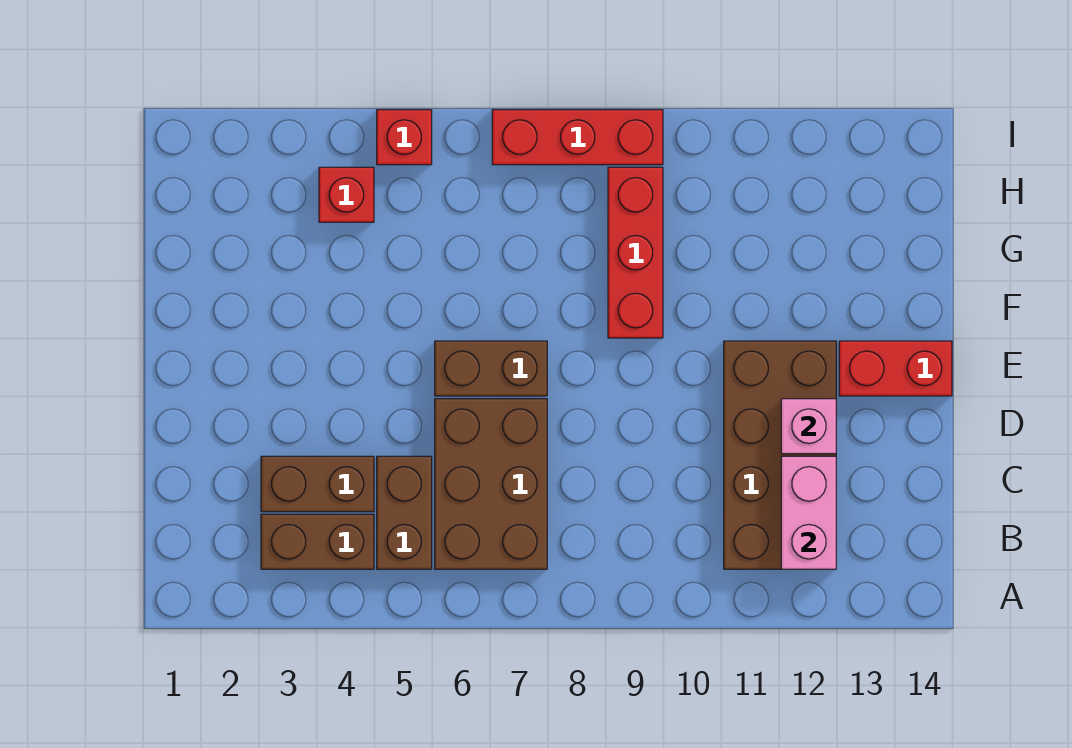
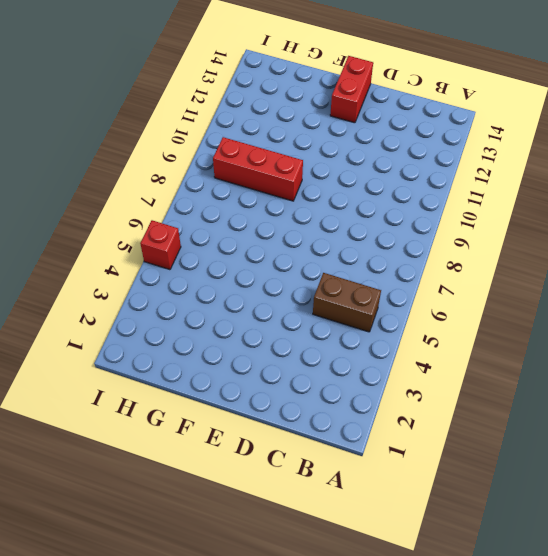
none -> brown brick B3:B4 level 1
none -> brown brick B6:D7 level 1
none -> brown brick B11:E12 level 1

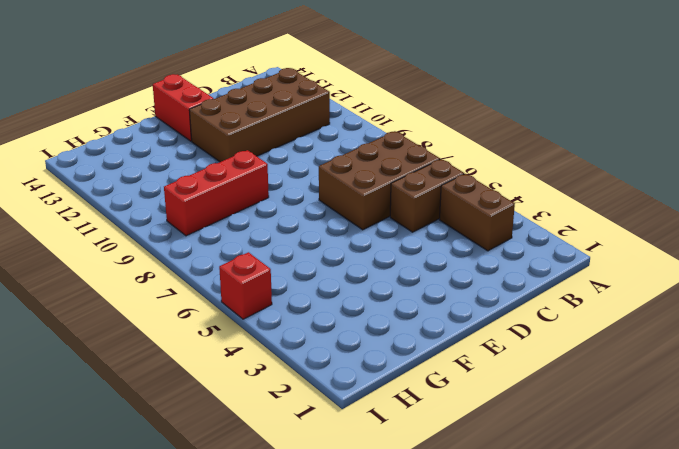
none -> brown brick C3:C4 level 1
none -> brown brick E6:E7 level 1
none -> red brick H4 level 1

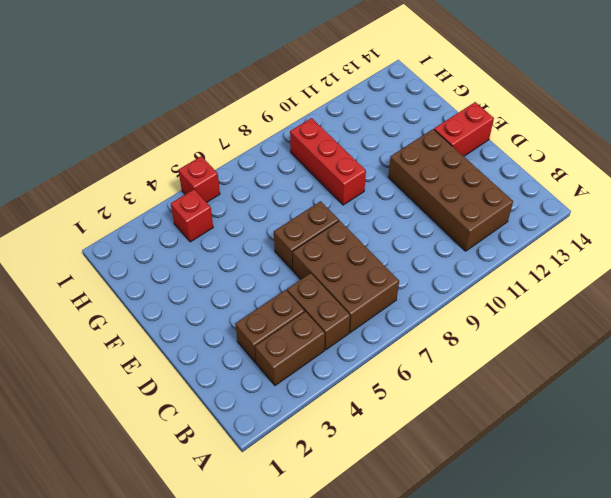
none -> red brick I7:I9 level 1
none -> pink brick B12:C12 level 2
none -> pink brick D12 level 2

